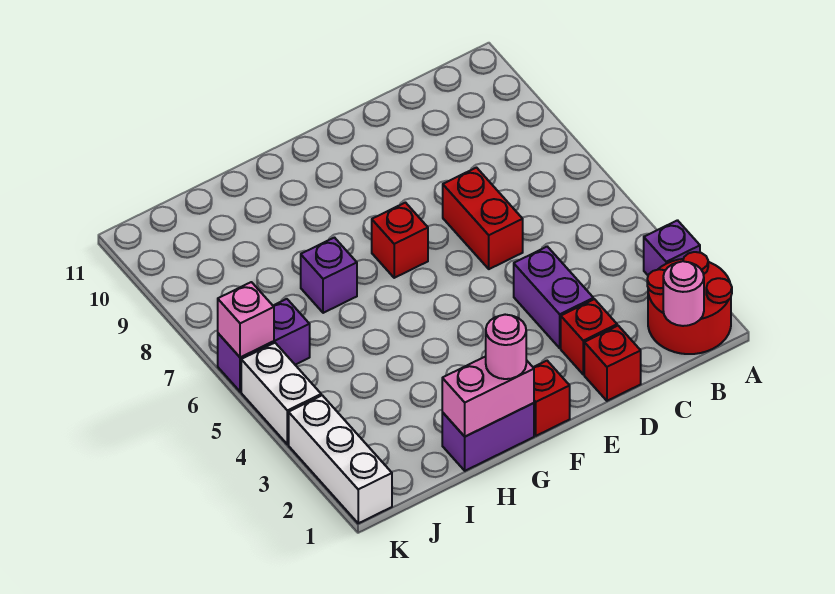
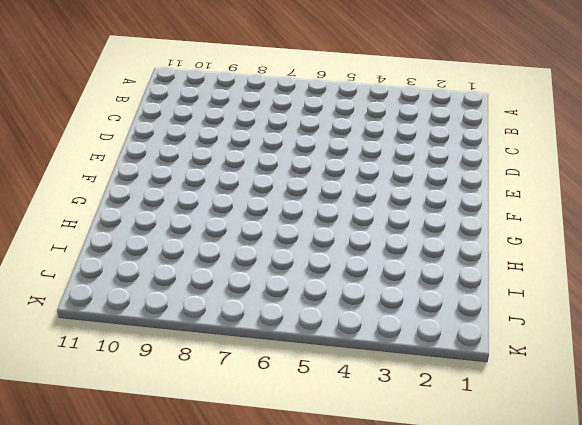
none -> red round brick A1:B2 level 1
none -> purple brick A3 level 1
none -> red brick D1 level 1

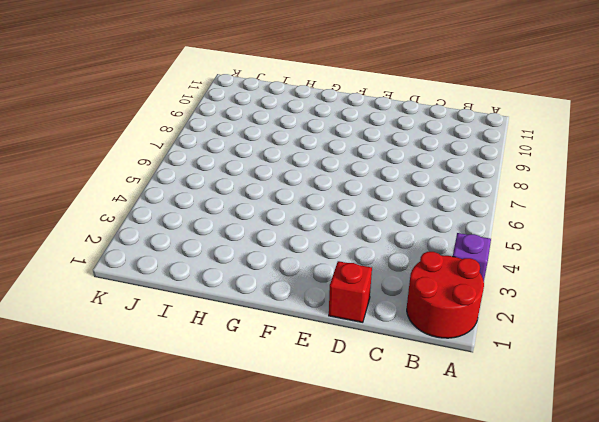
none -> red brick D2 level 1
none -> purple brick D3:D4 level 1
none -> red brick D6:D7 level 1

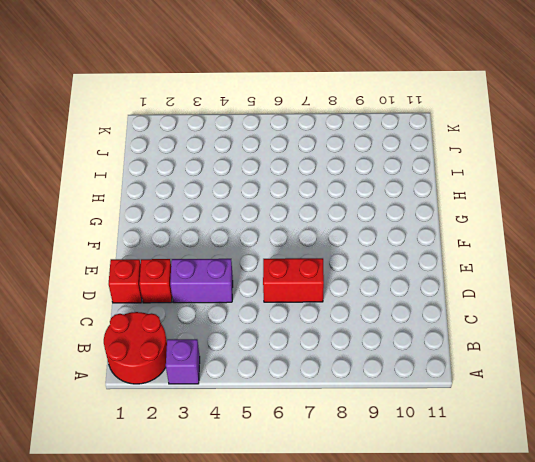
none -> red brick F1 level 1
none -> red brick F7 level 1
none -> purple brick G1:H1 level 1

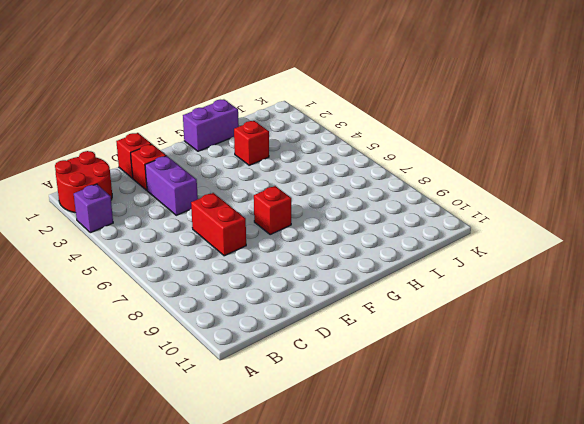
red brick H3 level 1 -> red brick F1 level 1
none -> purple brick H7 level 1
none -> purple brick J6:K6 level 1
none -> white brick K1:K3 level 1

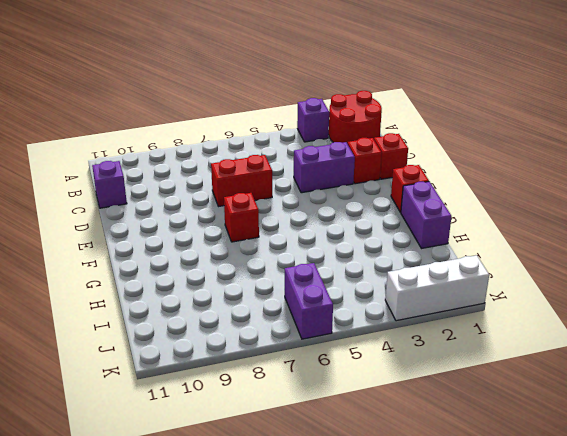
purple brick C11 level 1 -> purple brick H7 level 1
none -> white brick K4:K5 level 1
none -> pink round brick B1 level 2
none -> pink brick G1:H1 level 2

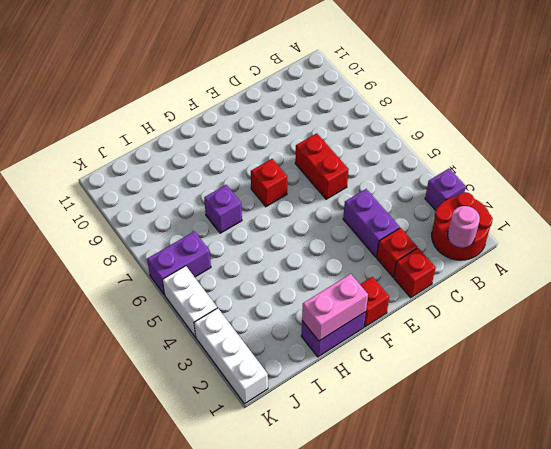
none -> pink brick K6 level 2
none -> pink round brick G1 level 3

